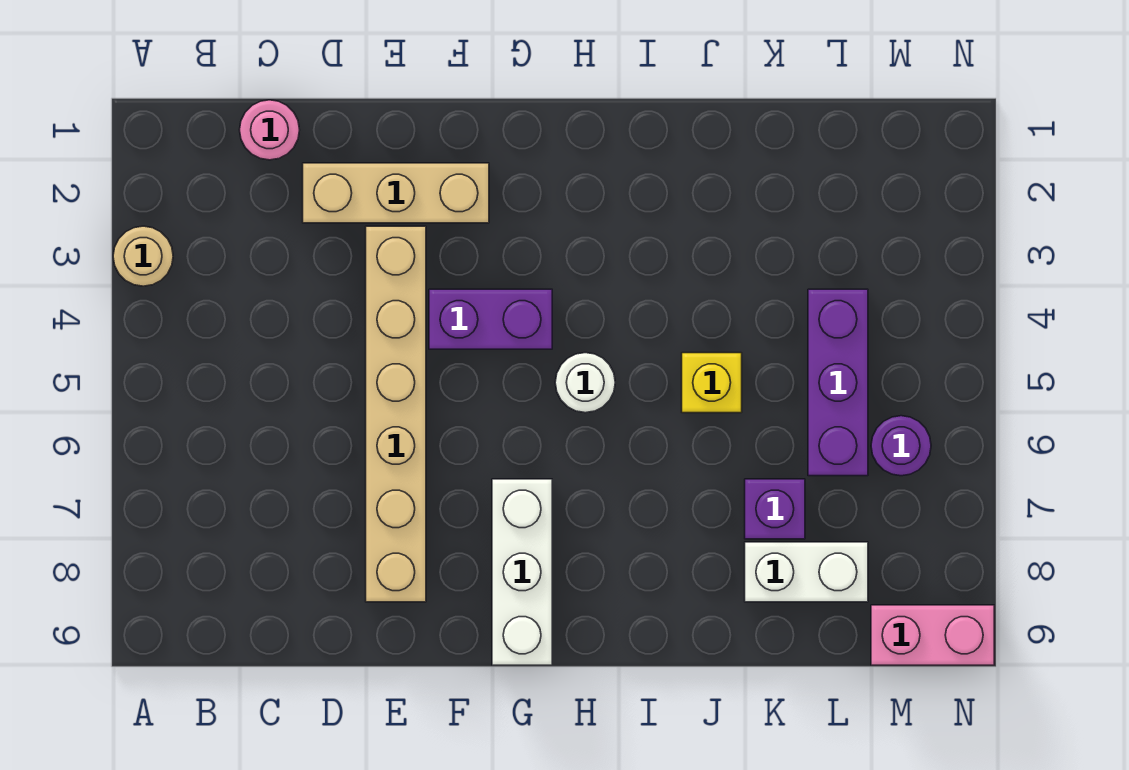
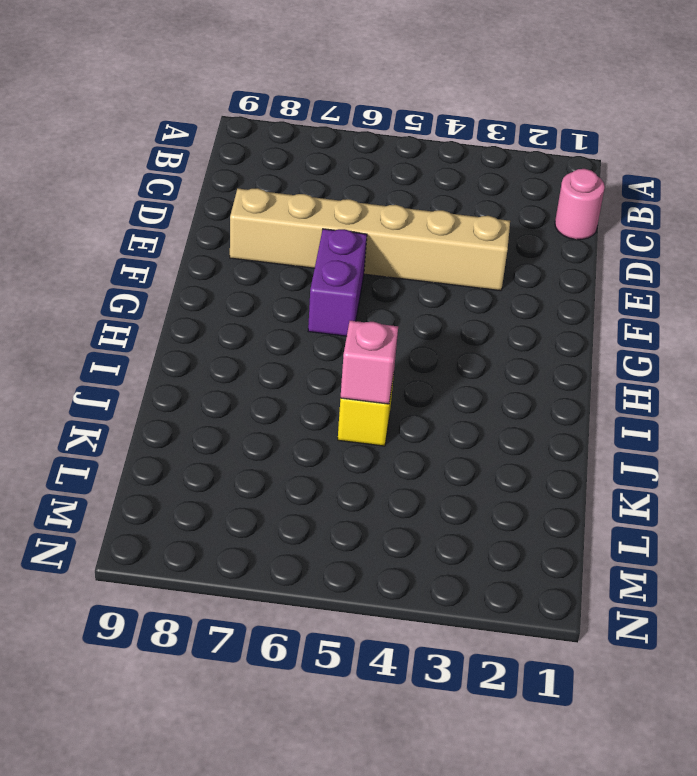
purple brick F6:G6 level 1 -> purple brick F4:G4 level 1
pink brick J5 level 2 -> none
none -> tan round brick A3 level 1
none -> tan brick D2:F2 level 1
none -> white brick G7:G9 level 1

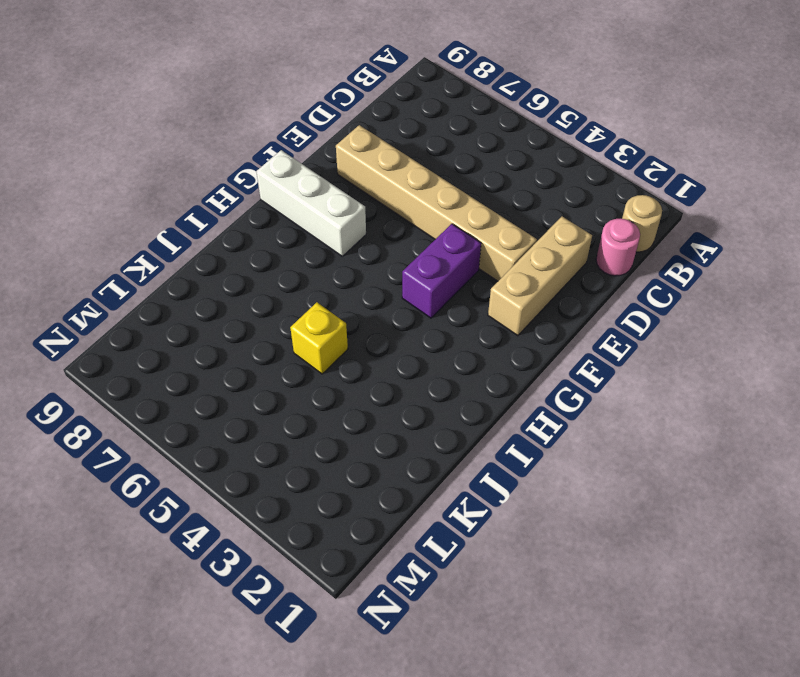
tan round brick B1 level 1 -> tan round brick A3 level 1
none -> white round brick H5 level 1
none -> purple brick K7 level 1
none -> white brick K8:L8 level 1

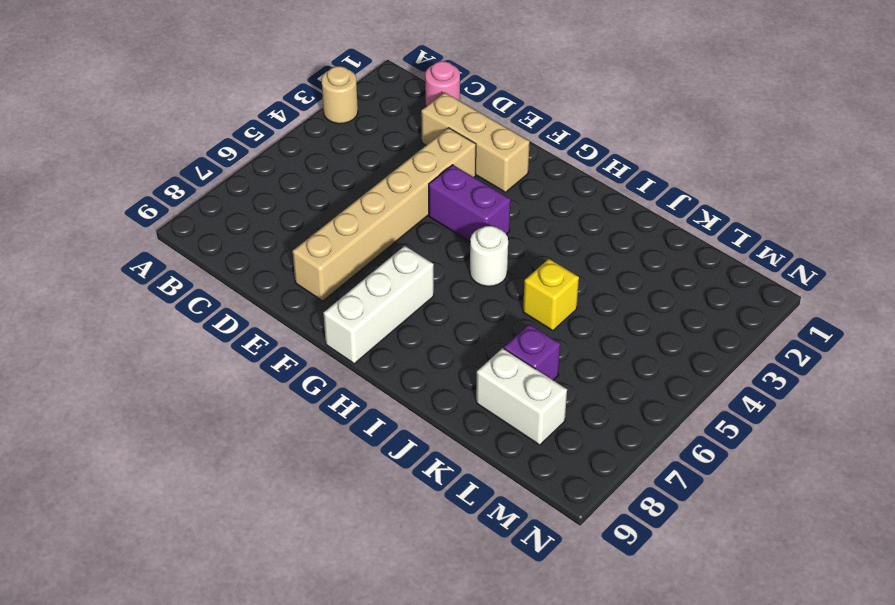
none -> purple brick L4:L6 level 1
none -> purple round brick M6 level 1
none -> pink brick M9:N9 level 1

